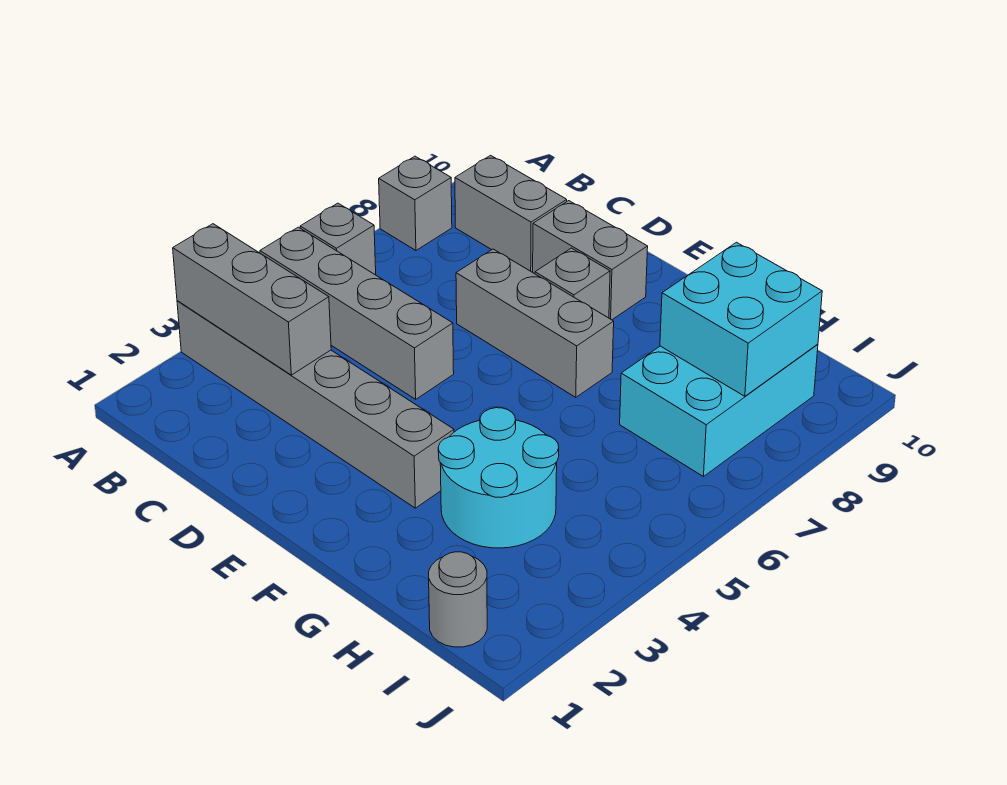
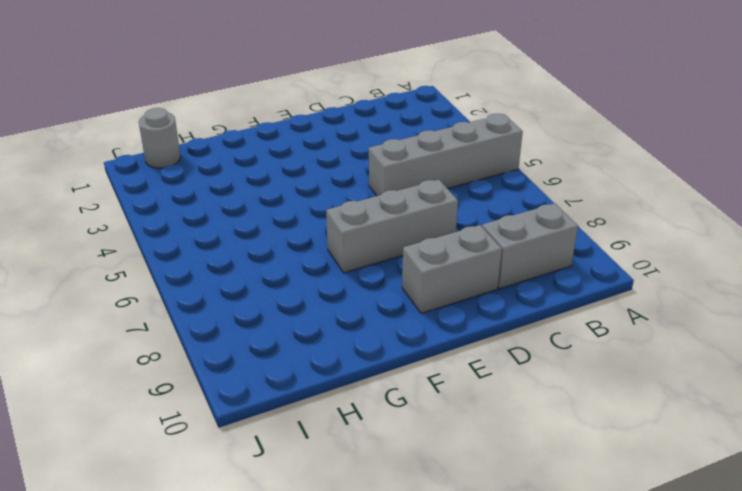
none -> grey brick A3:F3 level 1
none -> grey brick A6 level 1
none -> grey brick A8 level 1

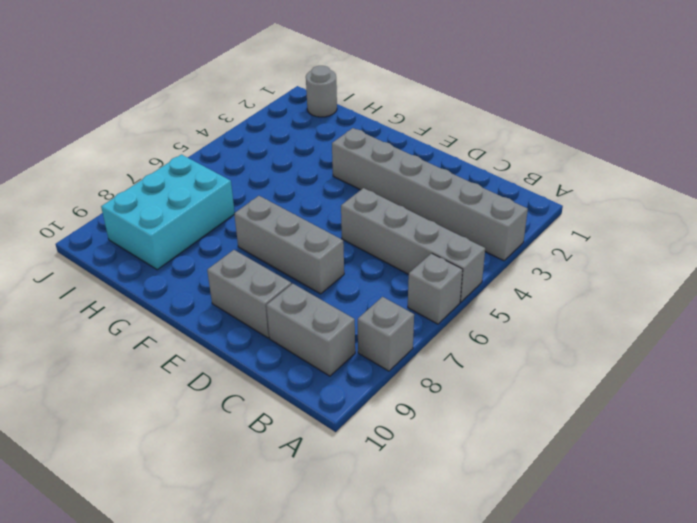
none -> grey brick E8 level 1
none -> cyan round brick G3:H4 level 1
none -> grey brick A3:C3 level 2

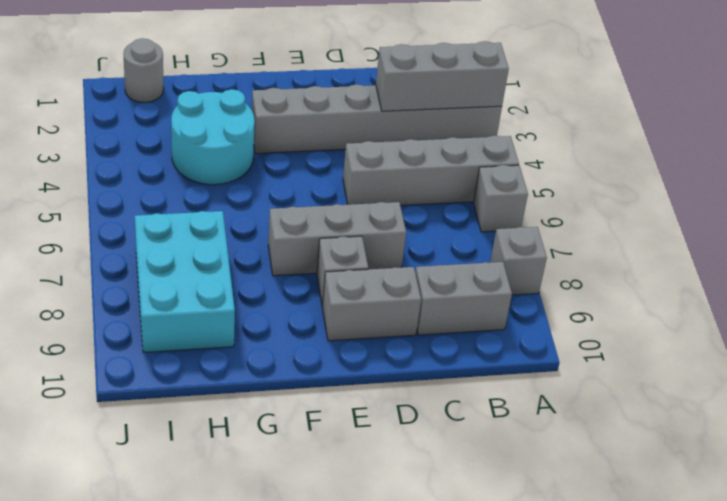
none -> cyan brick H8:I9 level 2

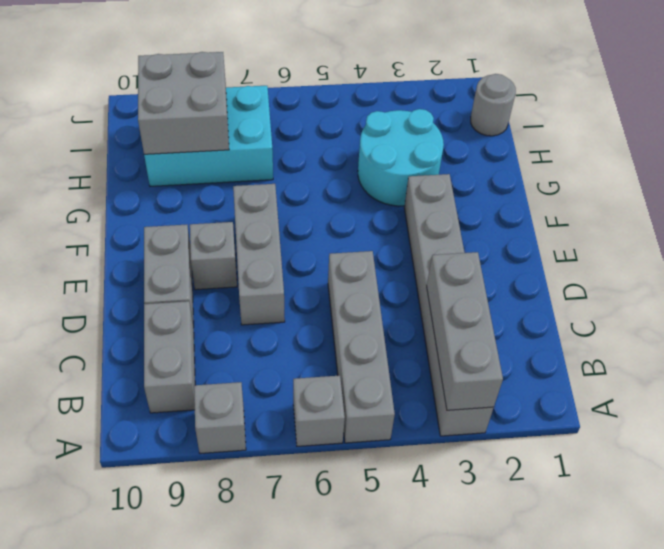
grey brick H8:I9 level 2 -> cyan brick H8:I9 level 2

